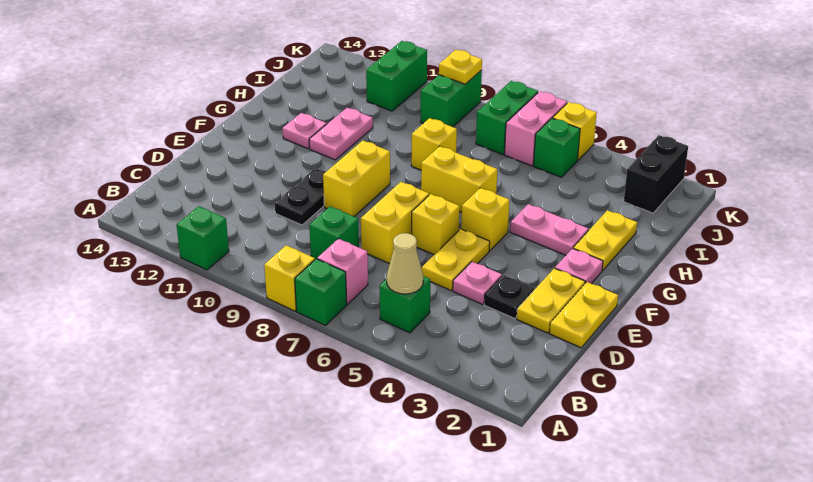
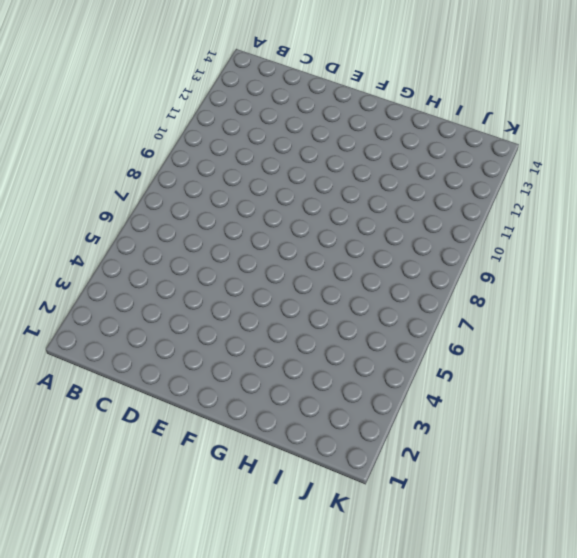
none -> green brick A7 level 1
none -> yellow brick A8 level 1
none -> green brick A11 level 1
none -> green brick B5 level 1

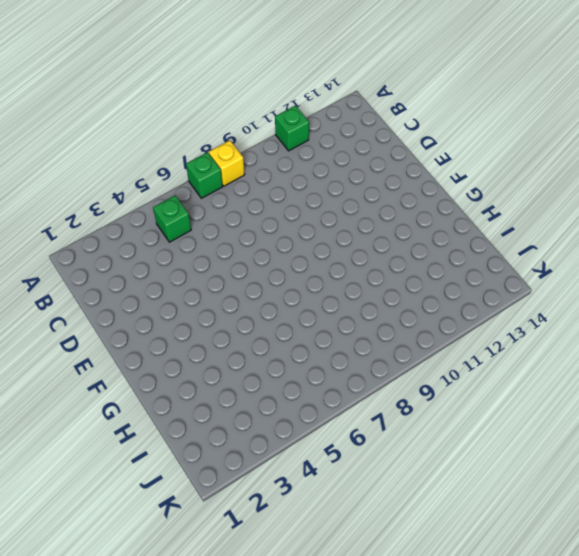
none -> pink brick B7 level 1
none -> green brick C8 level 1
none -> yellow plate D1:E1 level 1
none -> yellow plate D2:E2 level 1

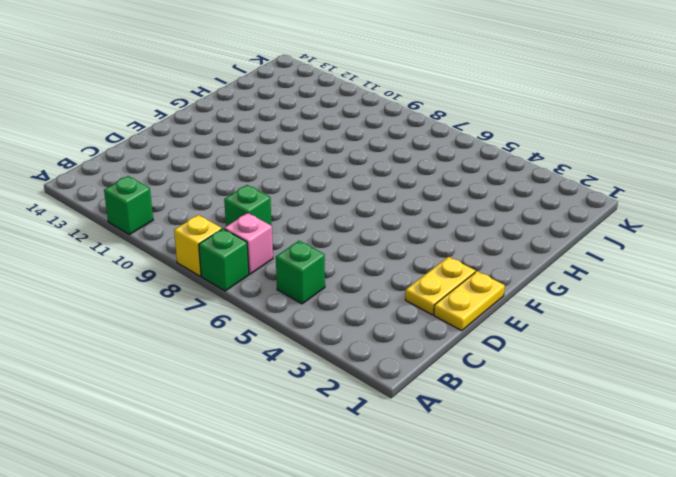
none -> black plate D3 level 1
none -> pink plate D4 level 1
none -> yellow plate D5:E5 level 1
none -> yellow brick D7:E7 level 1

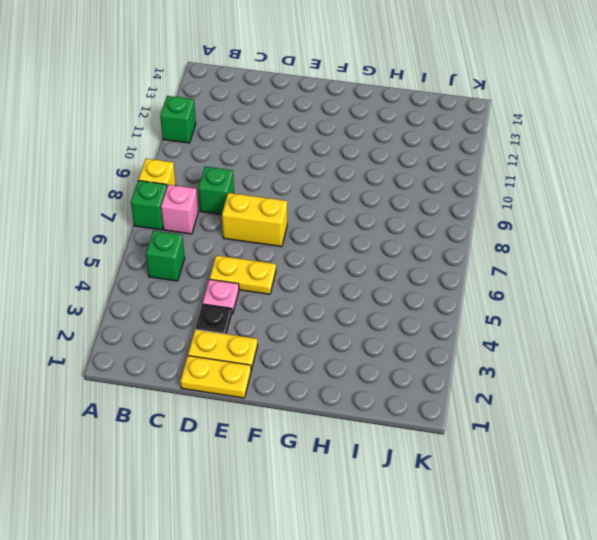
none -> black plate D10:E10 level 1
none -> yellow brick E6 level 1
none -> yellow brick E9:F9 level 1
none -> pink plate F2 level 1

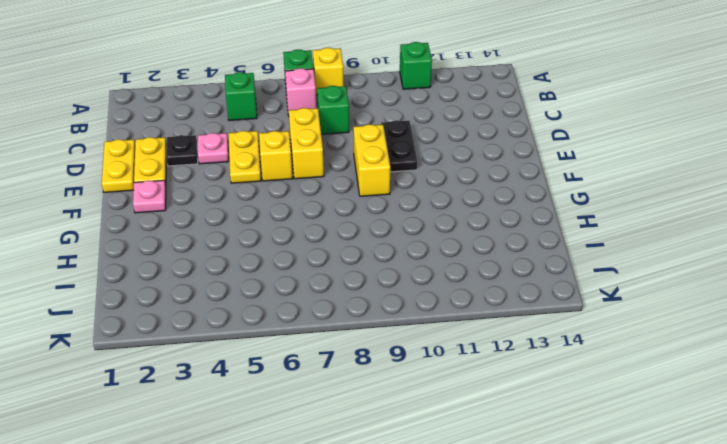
none -> yellow brick F5 level 1
none -> yellow plate G2:H2 level 1
none -> pink plate G3:G4 level 1
none -> yellow brick G6:G7 level 1

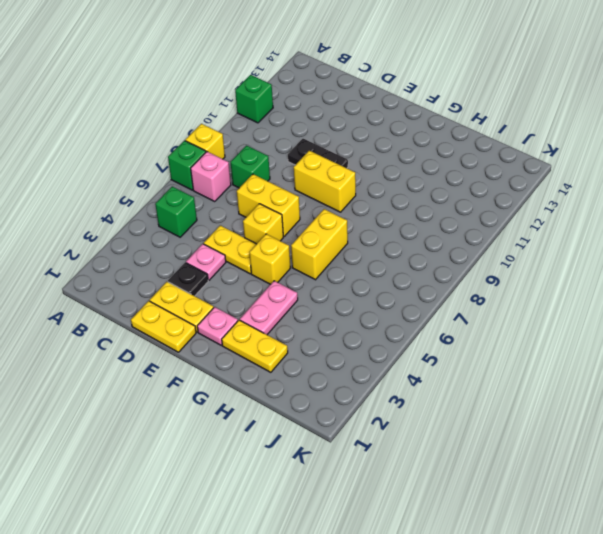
none -> pink plate G11:H11 level 1
none -> pink plate G12 level 1
none -> yellow brick H8 level 1
none -> black brick J2:K2 level 1

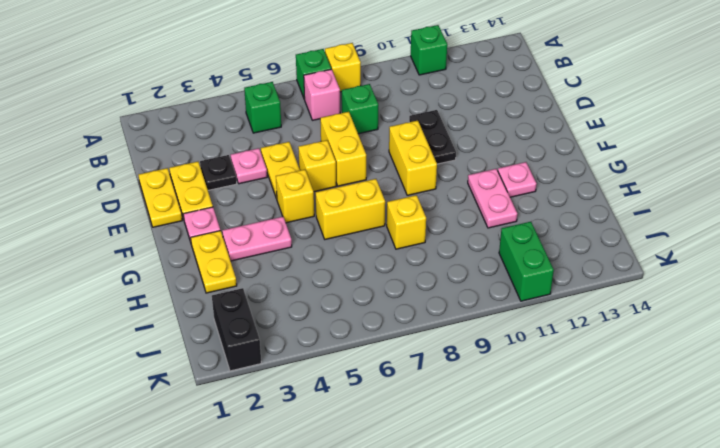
none -> green brick J5 level 1
none -> pink brick J6:K6 level 1
none -> green brick J7:K7 level 1
none -> green brick J9:K9 level 1

